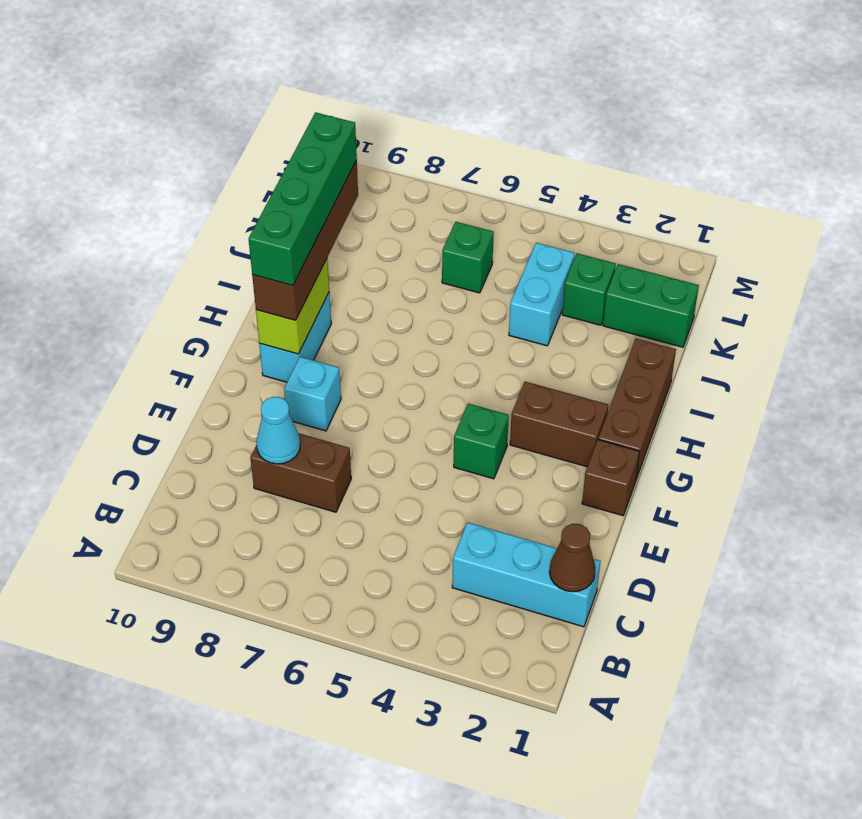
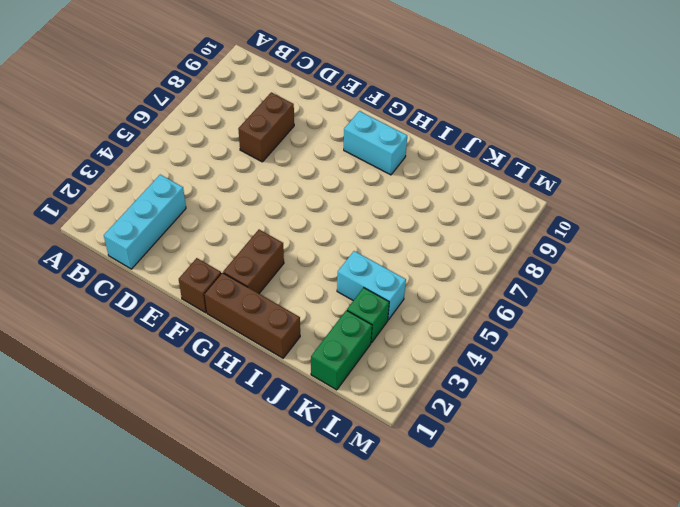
none -> green brick F4 level 1
none -> cyan brick F8 level 1
none -> green brick K6 level 1

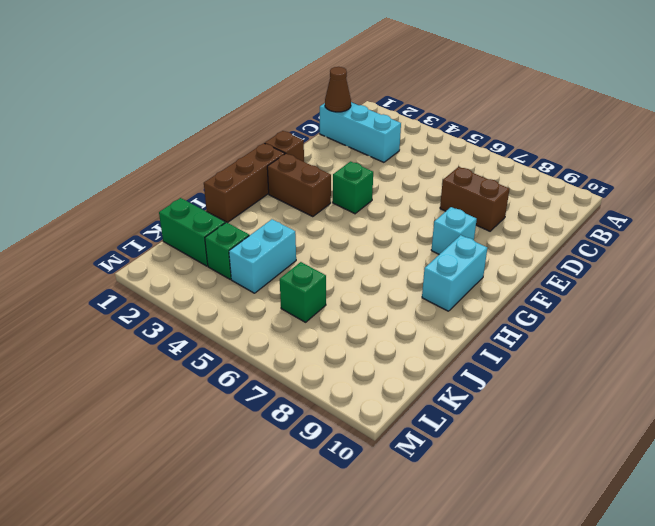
none -> cyan cone D8 level 2
none -> lime brick G9:H9 level 2
none -> brown brick G9:J9 level 3

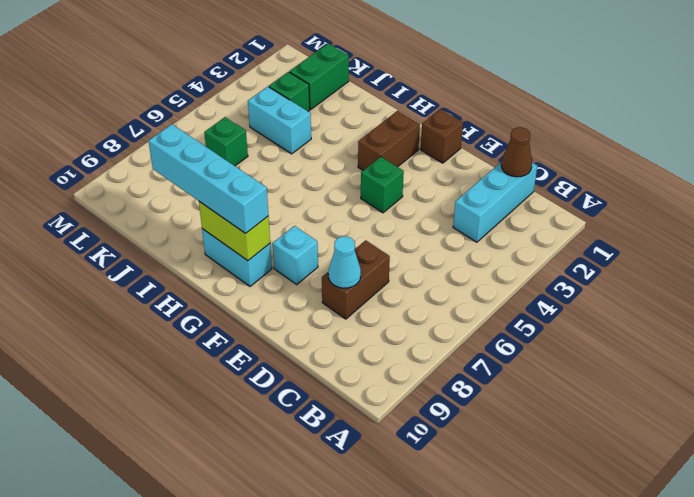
cyan brick G9:J9 level 3 -> brown brick G9:J9 level 3
none -> brown brick G1:I1 level 1
none -> green brick G9:J9 level 4

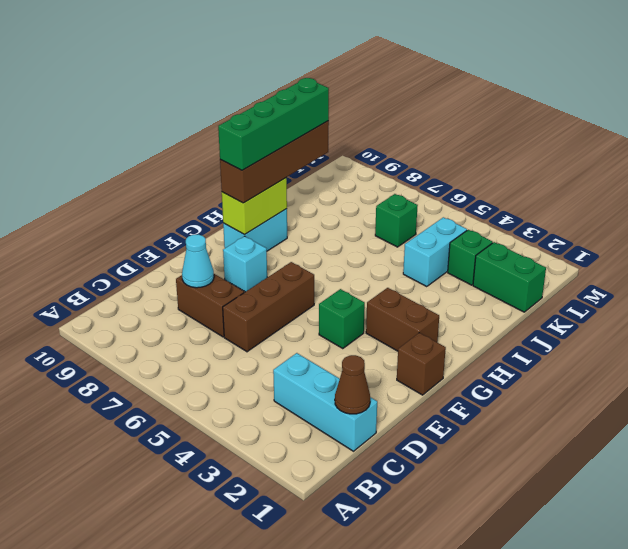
brown brick D6:F6 level 1 -> brown brick G1:I1 level 1

